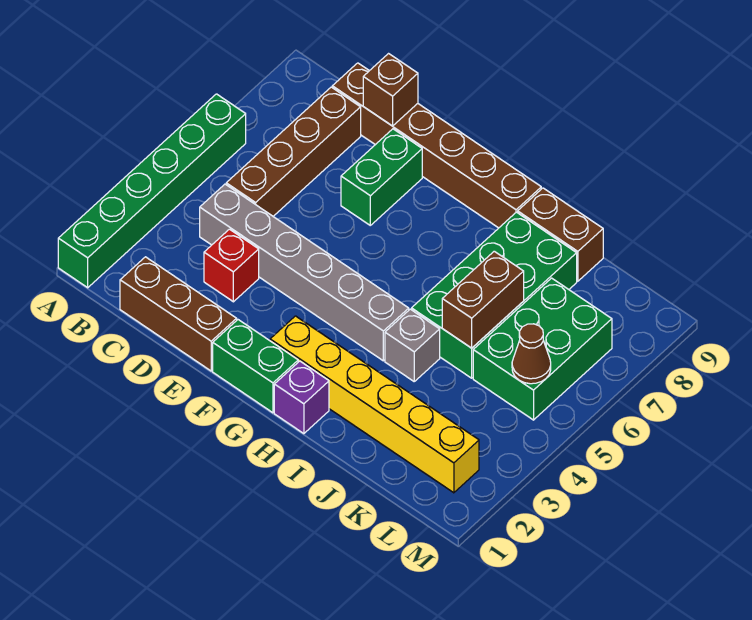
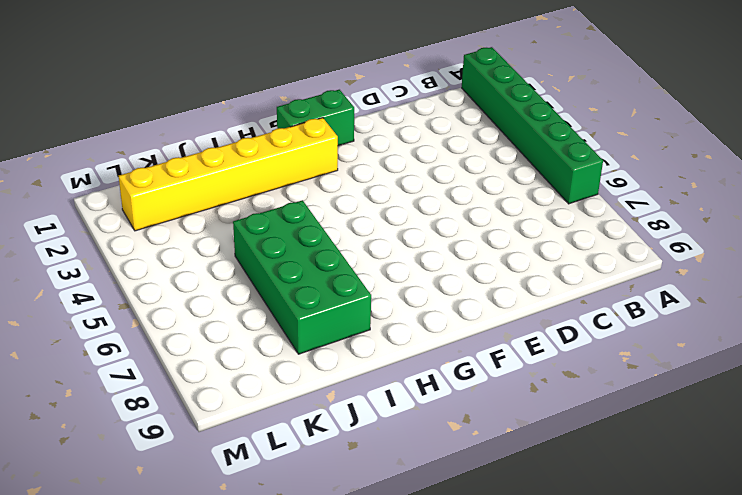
none -> brown brick C1:E1 level 1
none -> grey brick C4:H4 level 1
none -> brown brick C5:C8 level 1

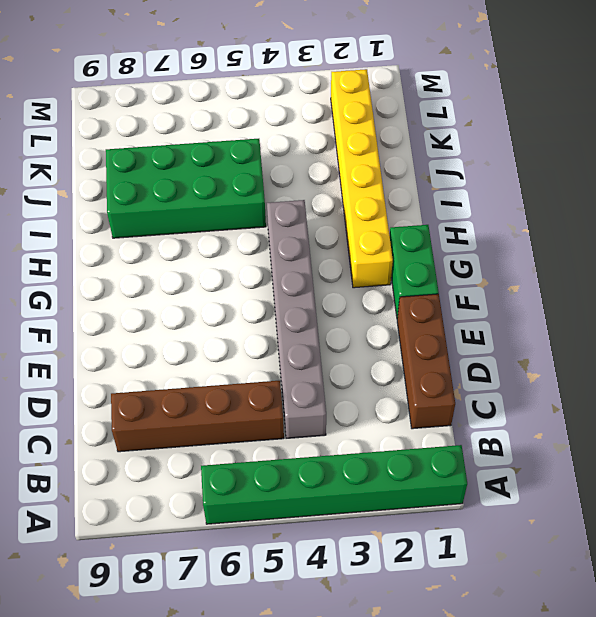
none -> brown brick C9:H9 level 1
none -> red brick D3 level 1
none -> green brick E7:E8 level 1

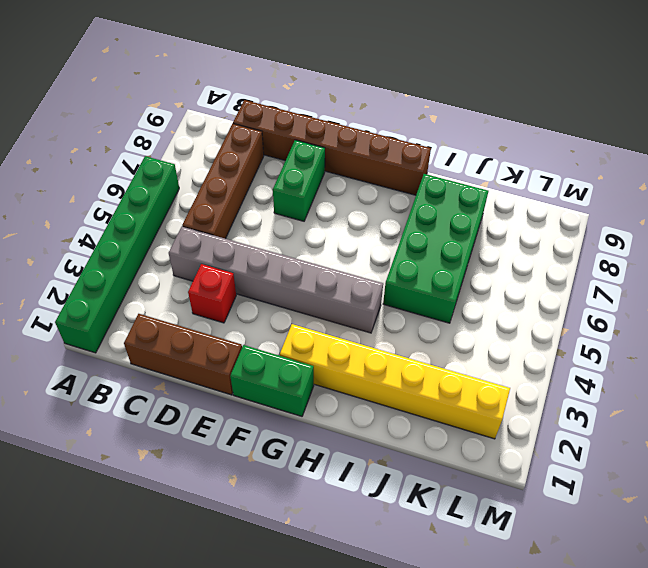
none -> purple brick H1 level 1
none -> grey brick I4 level 1
none -> brown brick I9:J9 level 1

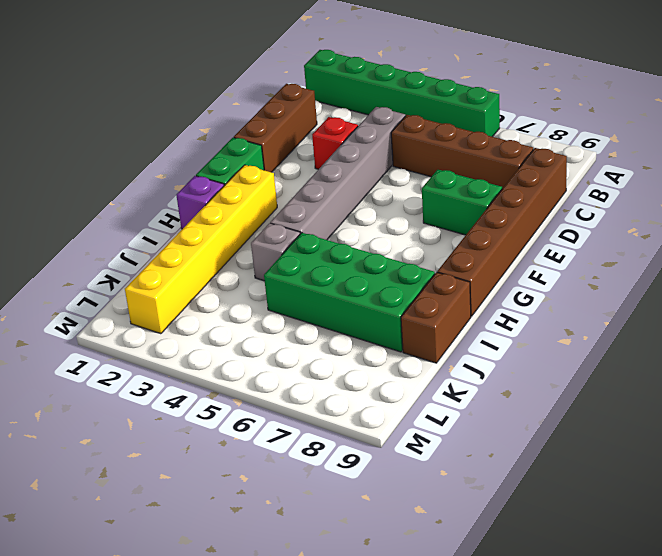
none -> green brick K5:L7 level 1
none -> brown brick D9 level 2
none -> brown brick J5:J6 level 2

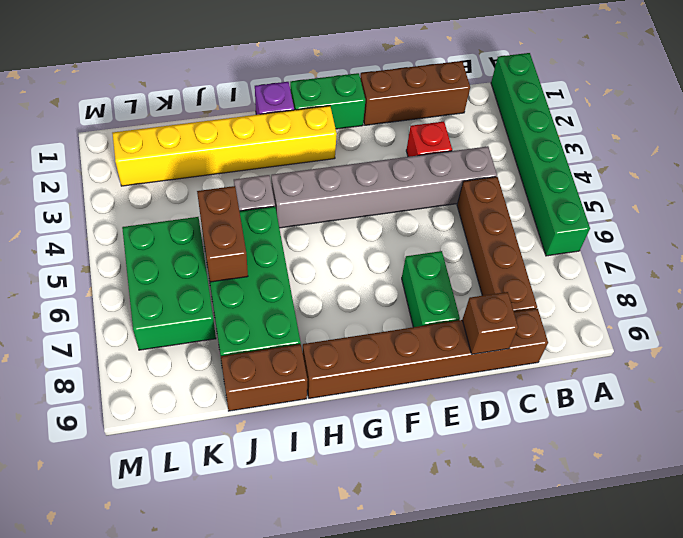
none -> brown cone L5 level 2

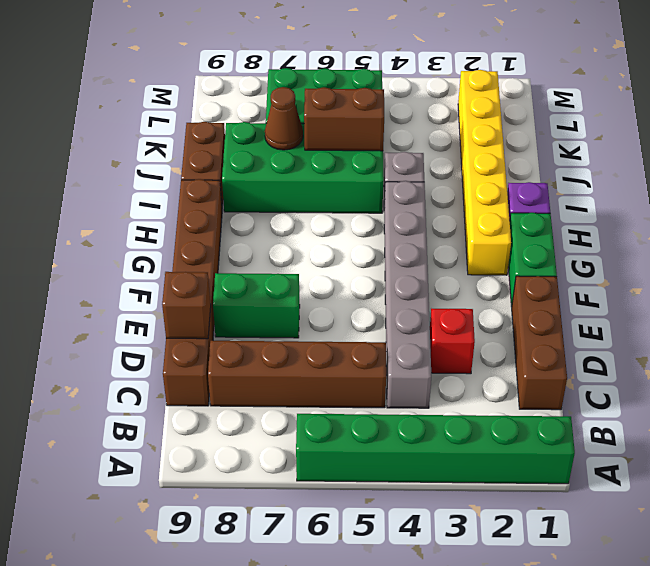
brown cone J7 level 2 -> brown cone L5 level 2

